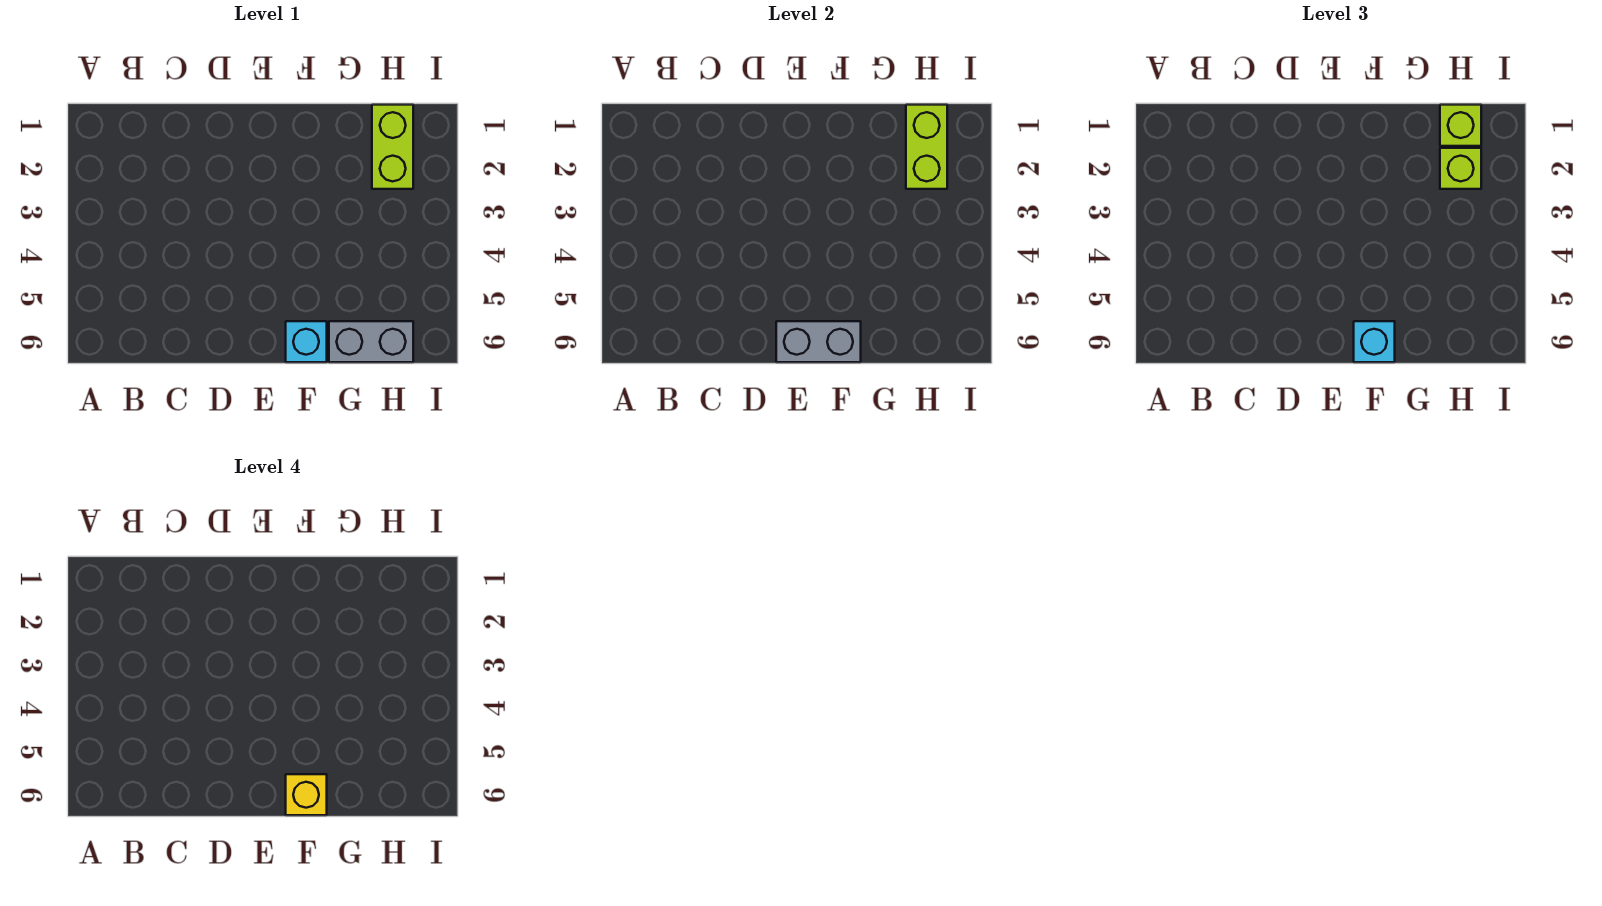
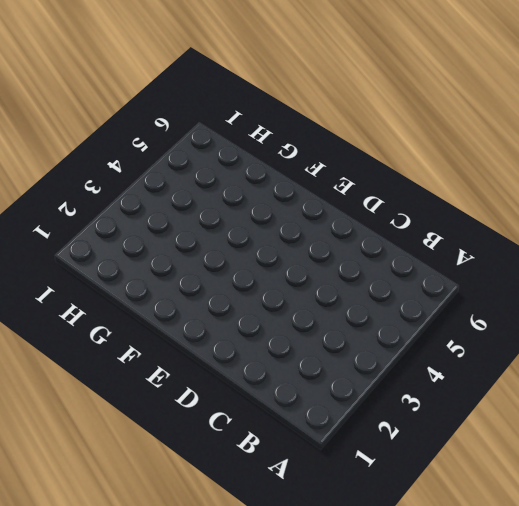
none -> cyan brick F6 level 1
none -> grey brick G6:H6 level 1

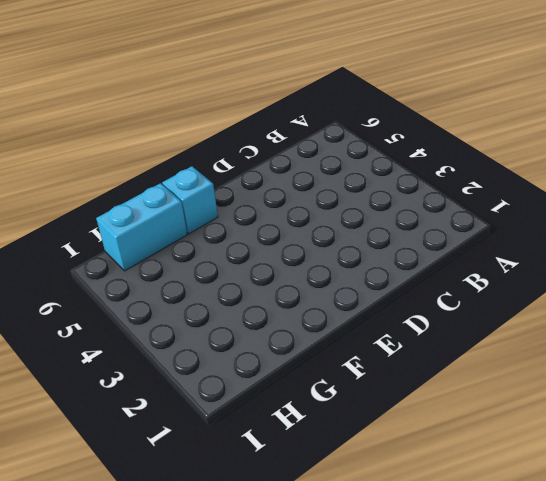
cyan brick G6:H6 level 1 -> grey brick G6:H6 level 1
none -> lime brick H1:H2 level 1
none -> grey brick E6:F6 level 2

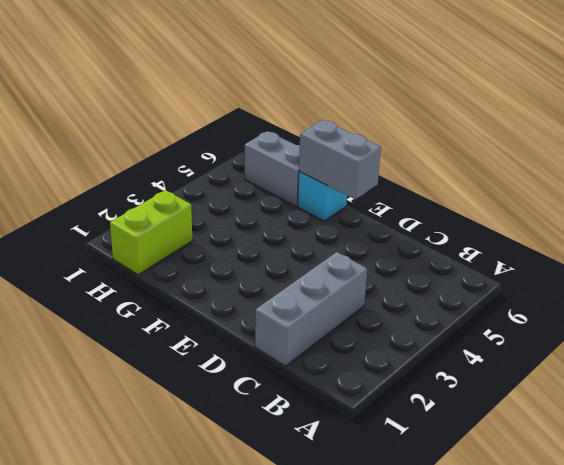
grey brick C1:C3 level 1 -> none
none -> lime brick H1:H2 level 2
none -> cyan brick F6 level 3

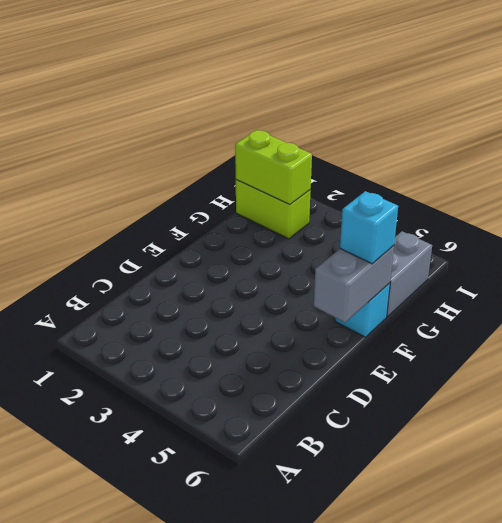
none -> lime brick H1 level 3
none -> lime brick H2 level 3

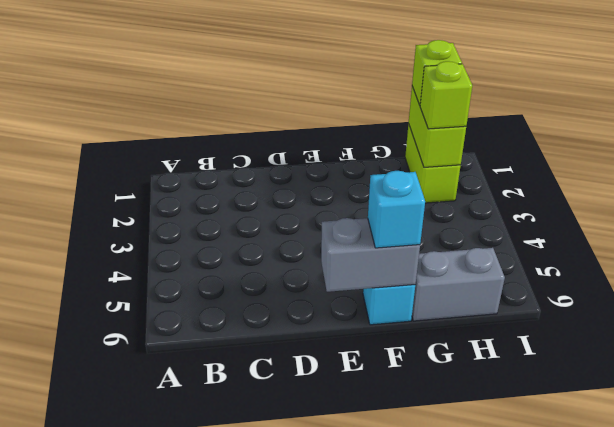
none -> yellow brick F6 level 4

